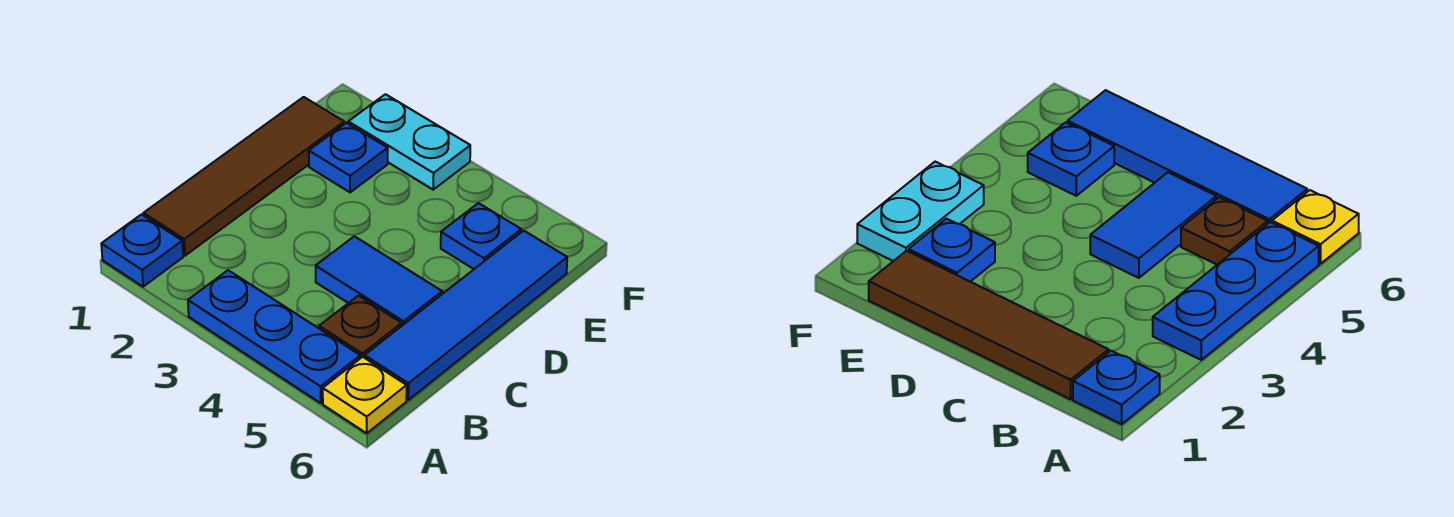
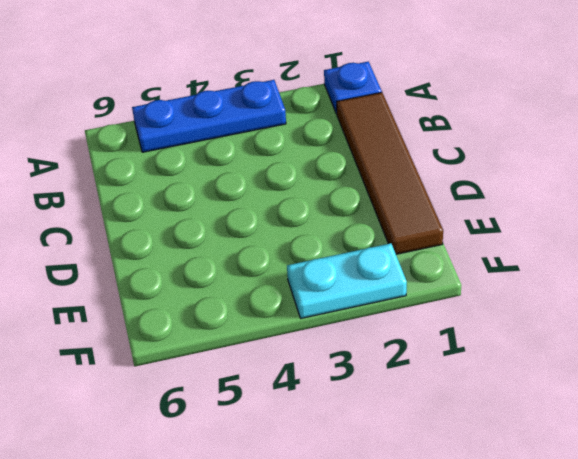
none -> yellow plate A6 level 1
none -> brown plate B5 level 1

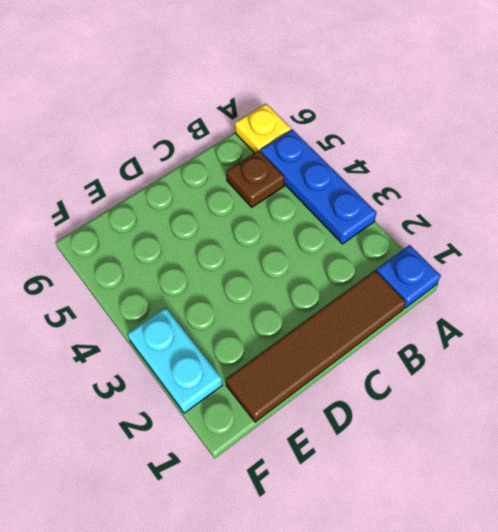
none -> blue tile B6:E6 level 1
none -> blue tile C4:C5 level 1

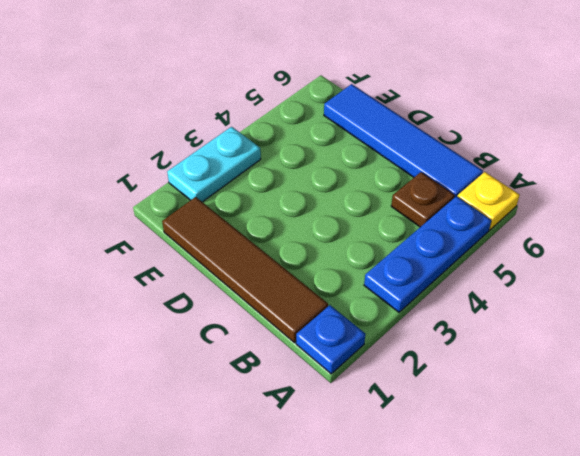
none -> blue tile C4:C5 level 1
none -> blue plate E2 level 1

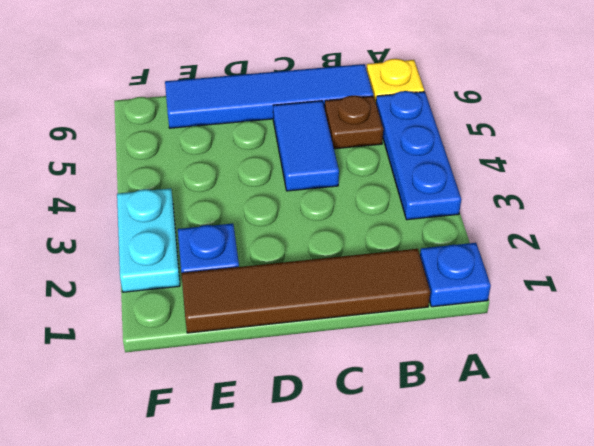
none -> blue plate E5 level 1

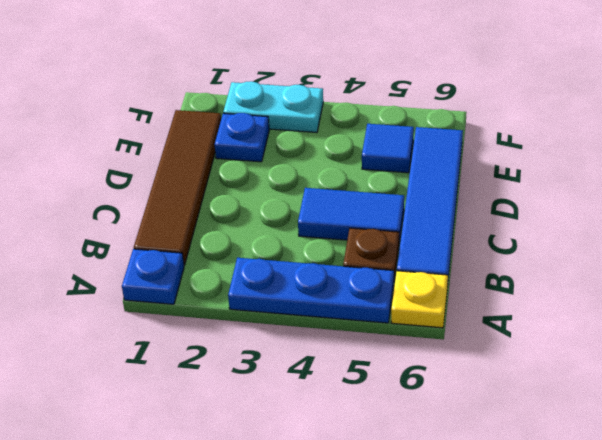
blue tile E5 level 1 -> blue plate E5 level 1

